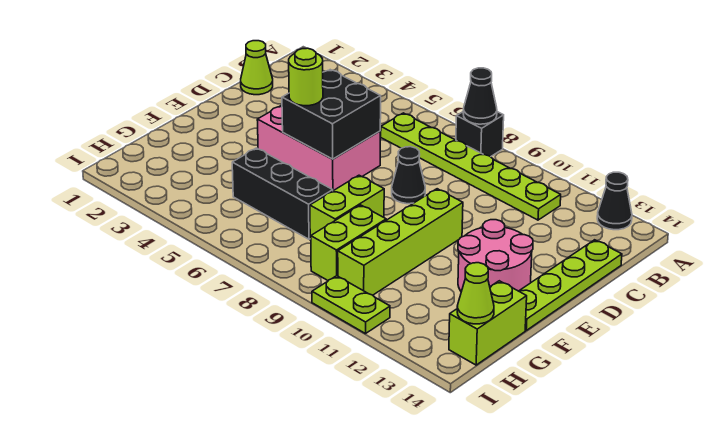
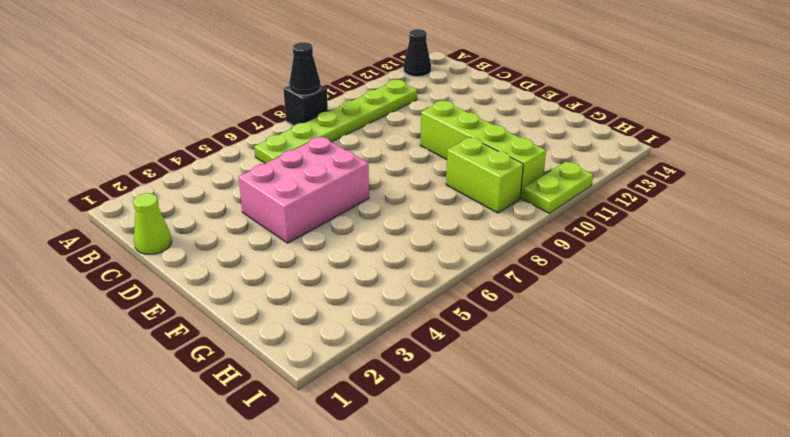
none -> lime plate C14:F14 level 1
none -> black cone D8 level 1
none -> pink round brick E12:F13 level 1

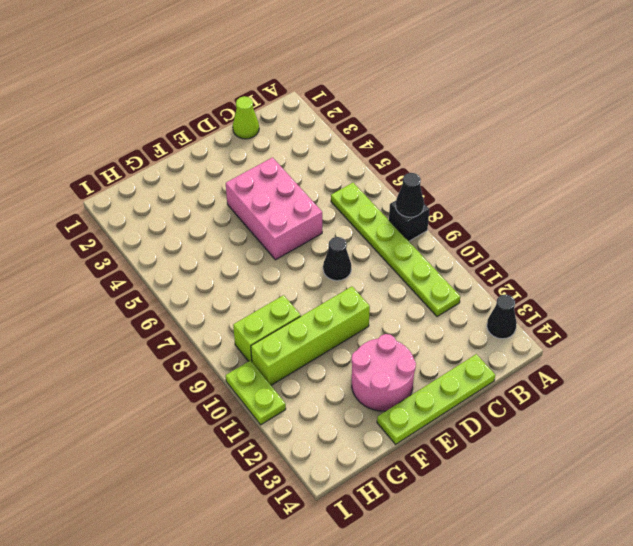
none -> lime brick F8:G8 level 1
none -> black brick G5:G7 level 1
none -> lime brick G14:H14 level 1

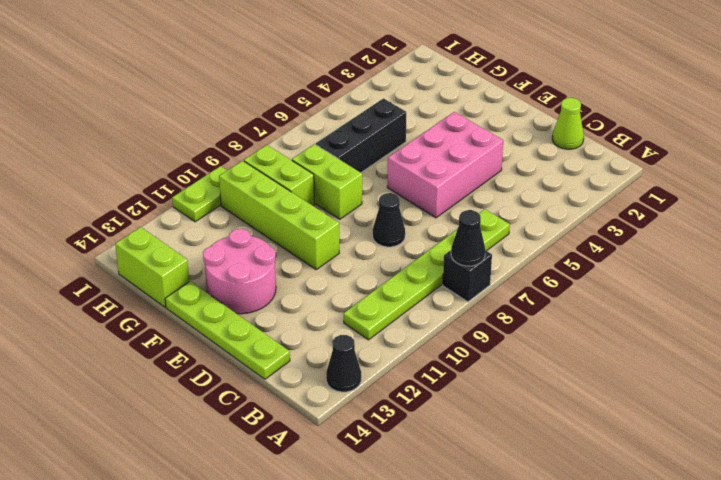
none -> black brick D5:E6 level 2
none -> lime cone H14 level 2
none -> lime round brick E5 level 3

